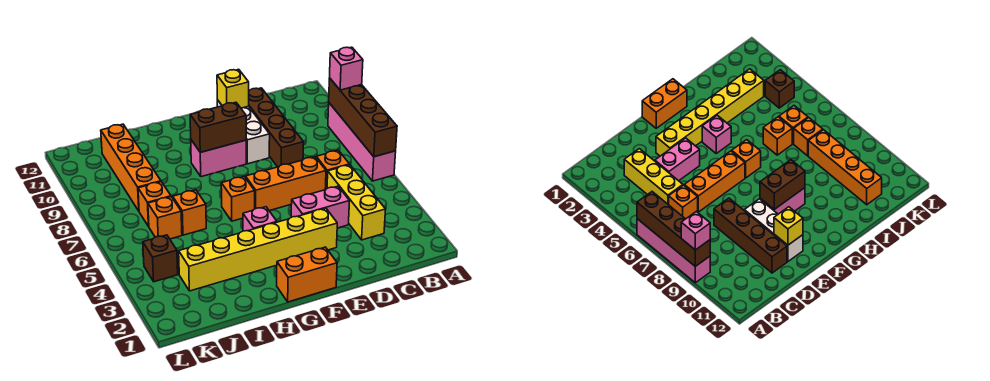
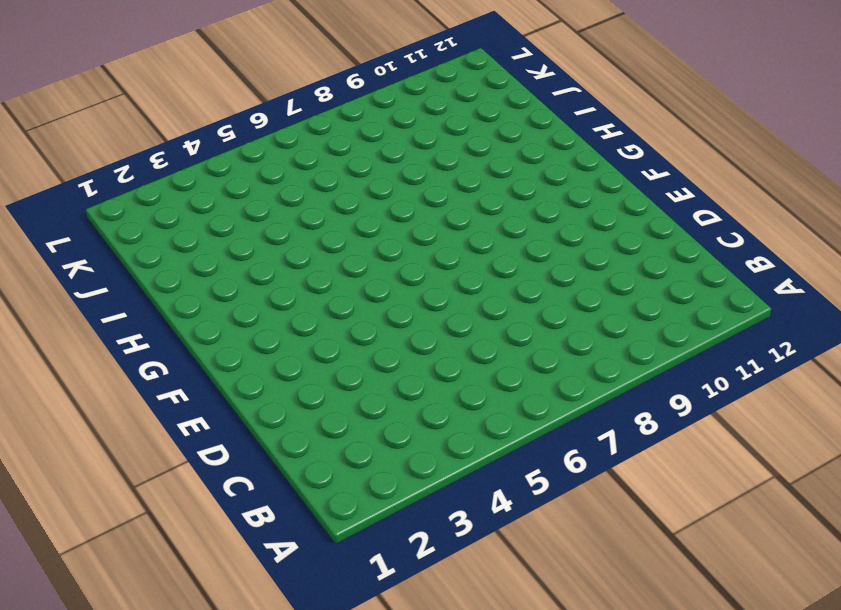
none -> pink brick A6:A9 level 1
none -> yellow brick C3:C5 level 1
none -> orange brick C6 level 1

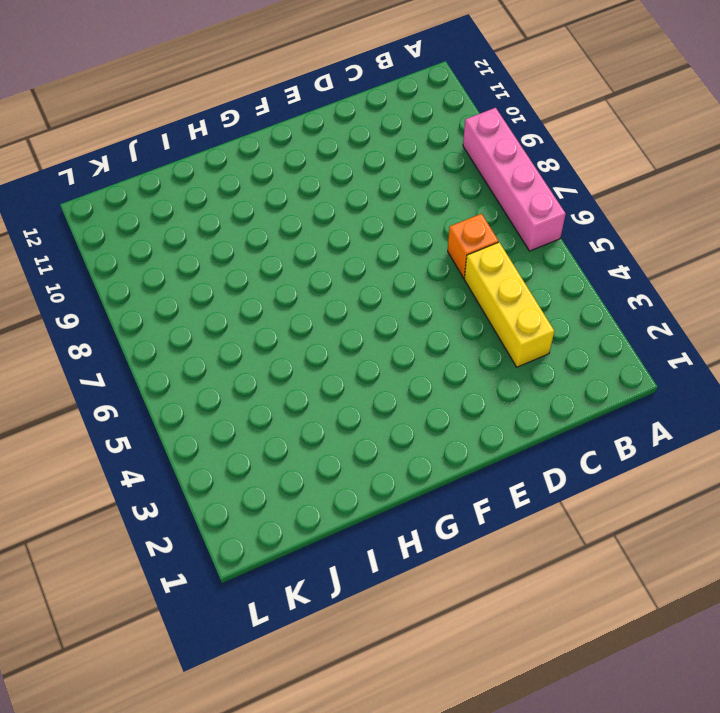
none -> pink brick D4:E4 level 1
none -> orange brick D6:F6 level 1
none -> brown brick D8:D11 level 1

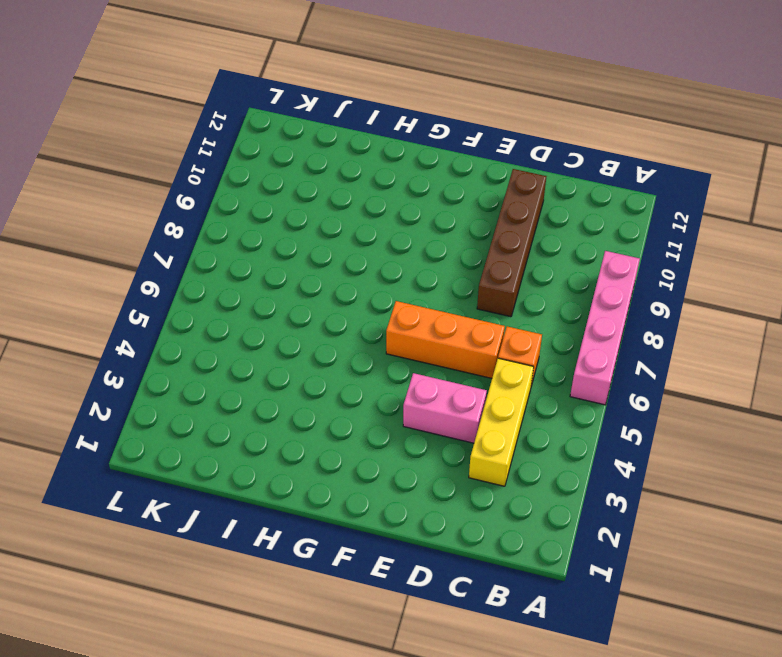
none -> yellow brick E3:J3 level 1
none -> white brick E9:E11 level 1
none -> orange brick F1:G1 level 1

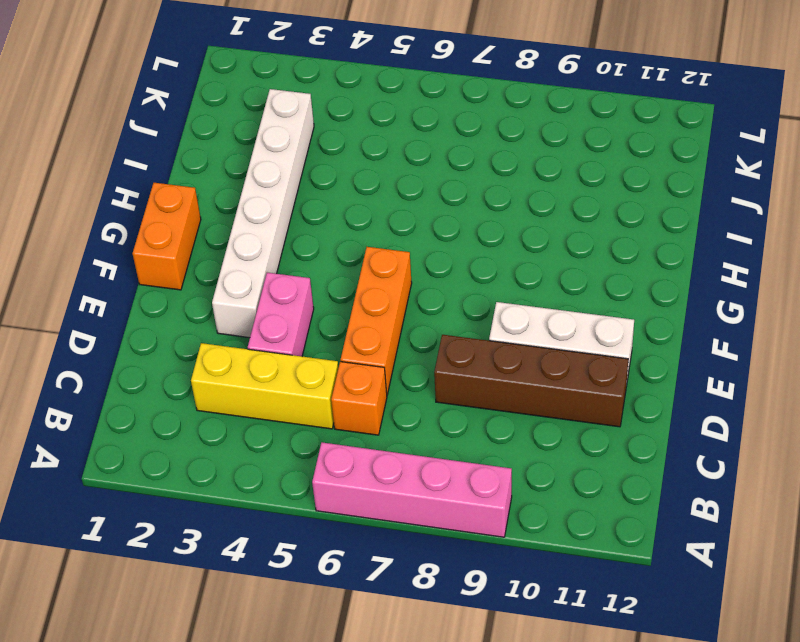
white brick E3:J3 level 1 -> yellow brick E3:J3 level 1
none -> pink brick F9:G9 level 1
none -> pink brick G4 level 1
none -> orange brick G6 level 1

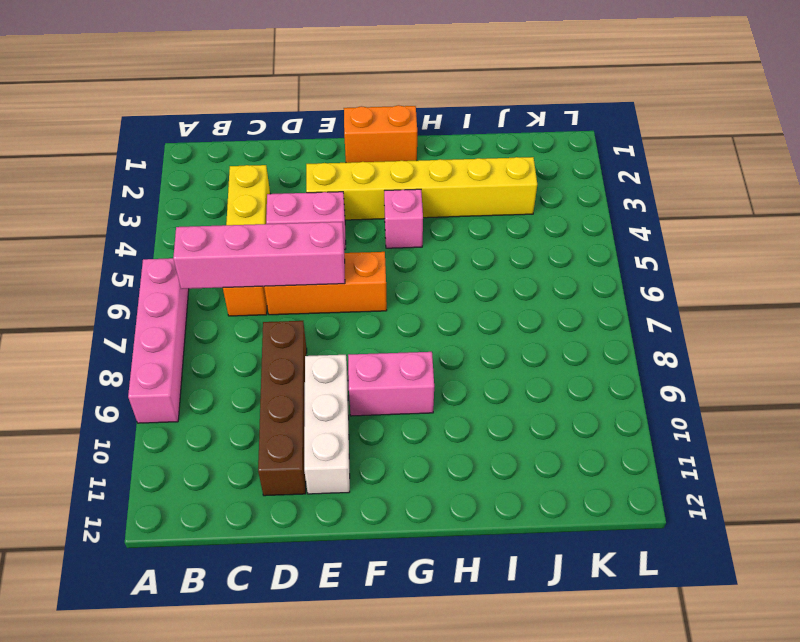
pink brick B6:E6 level 2 -> none
none -> orange brick G6 level 1
none -> orange brick I6 level 1
none -> orange brick J6 level 1

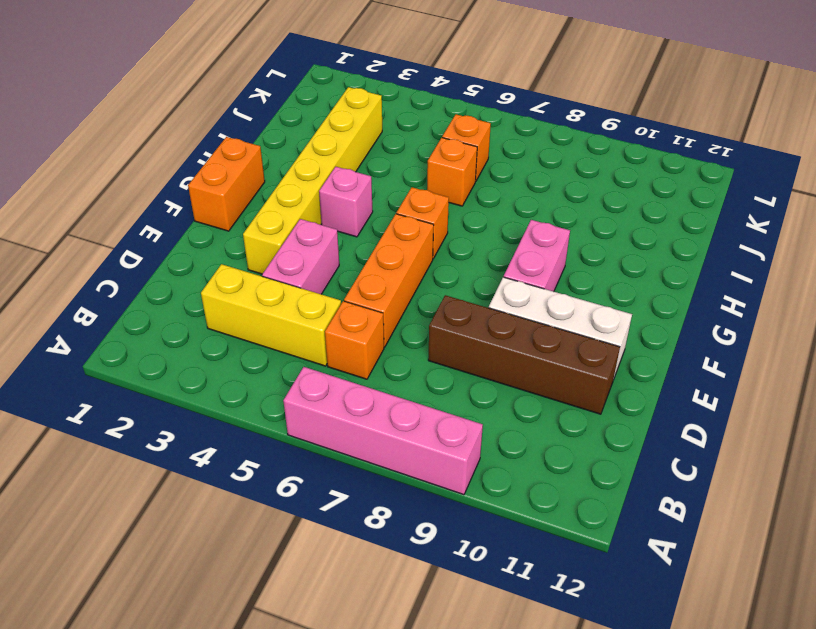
none -> orange brick J7 level 1
none -> orange brick J8:J11 level 1
none -> brown brick K4 level 1

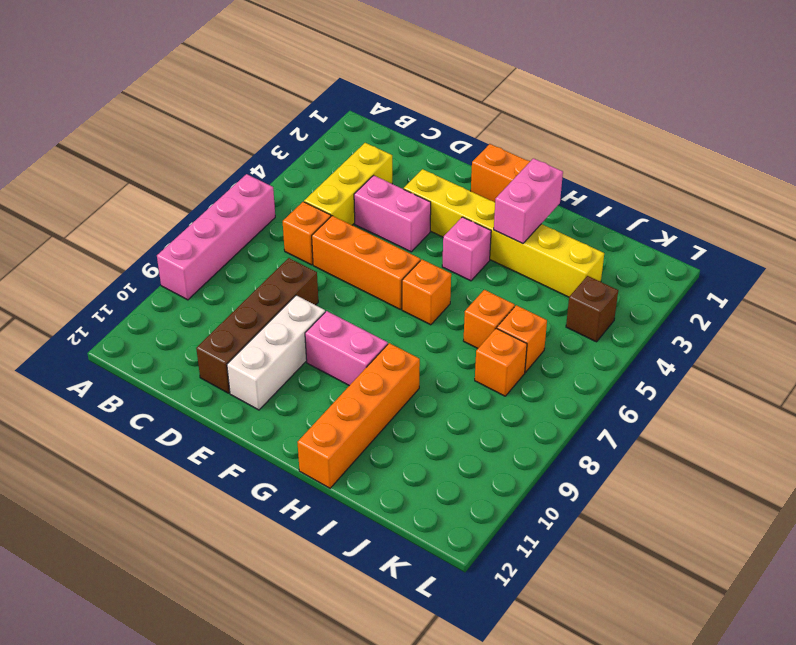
pink brick H2:H3 level 2 -> none
orange brick H9:H12 level 1 -> orange brick J8:J11 level 1
none -> brown brick A6:A9 level 2
none -> yellow brick E11 level 2
none -> brown brick F9:G9 level 2

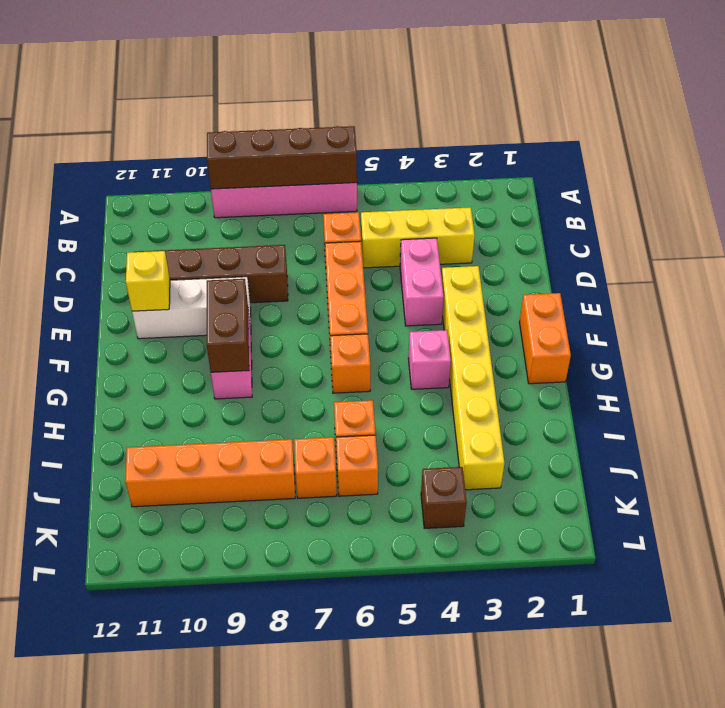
none -> pink brick A9 level 3

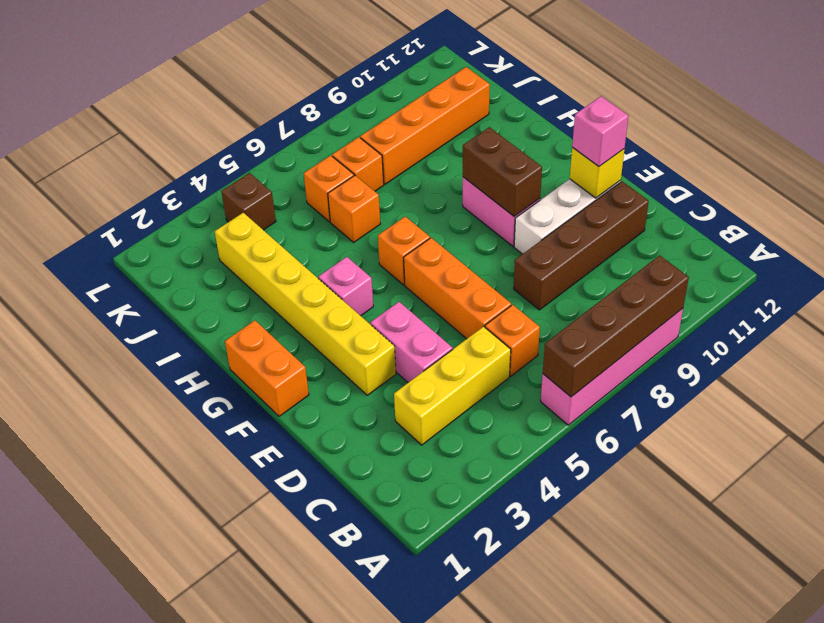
pink brick E11 level 3 -> pink brick A9 level 3

